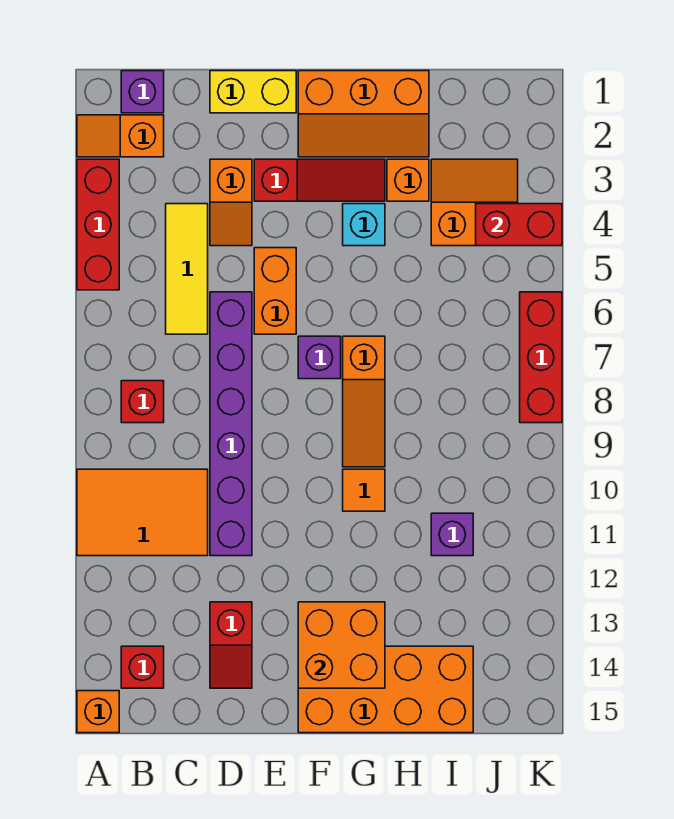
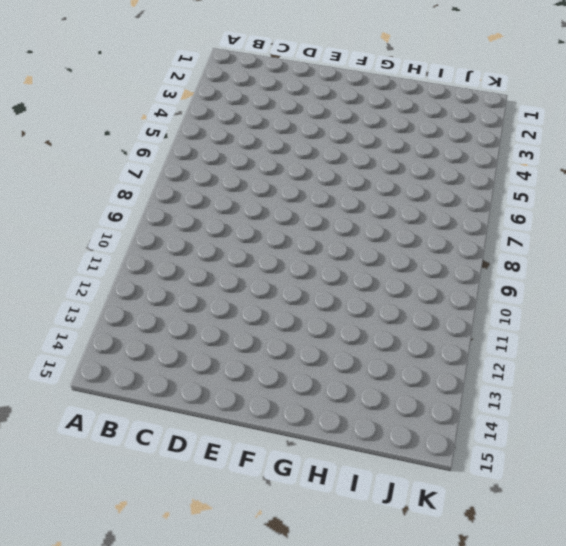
none -> orange slope A2:B2 level 1 top B
none -> red brick A3:A5 level 1
none -> orange tile A10:C11 level 1

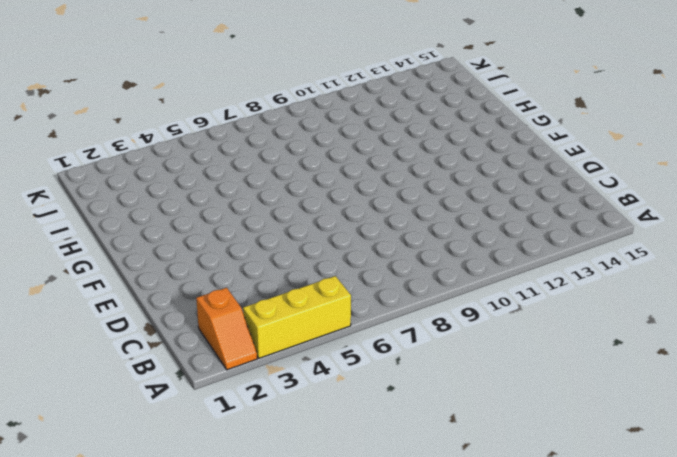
yellow brick A3:A5 level 1 -> red brick A3:A5 level 1
none -> orange tile A10:C11 level 1
none -> orange brick A15 level 1
none -> purple brick B1 level 1

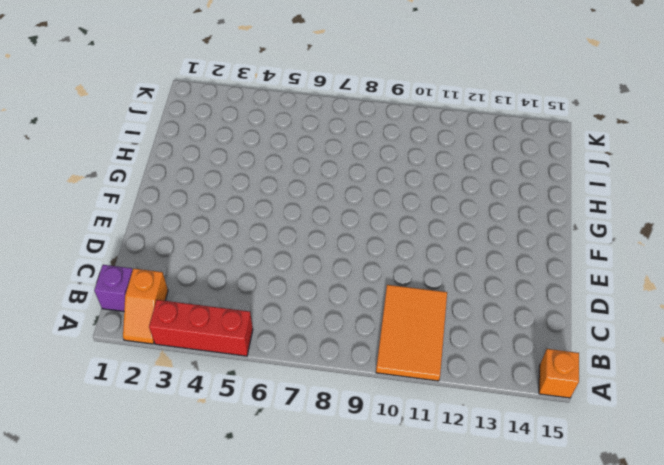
none -> red brick B8 level 1
none -> red brick B14 level 1
none -> yellow tile C4:C6 level 1

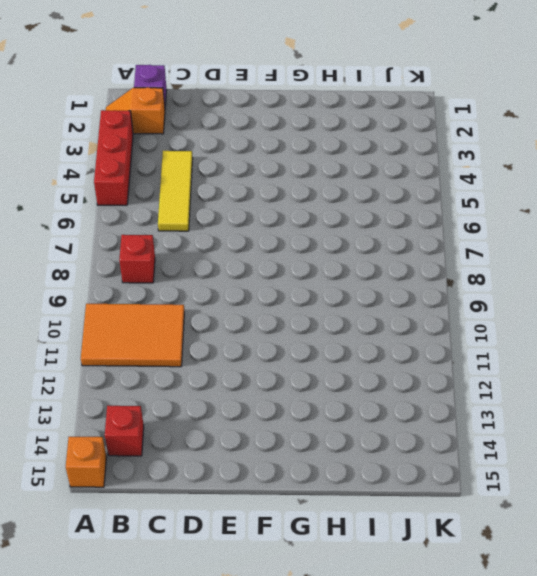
none -> yellow brick D1:E1 level 1
none -> orange slope D3:D4 level 1 top 3
none -> purple brick D6:D11 level 1

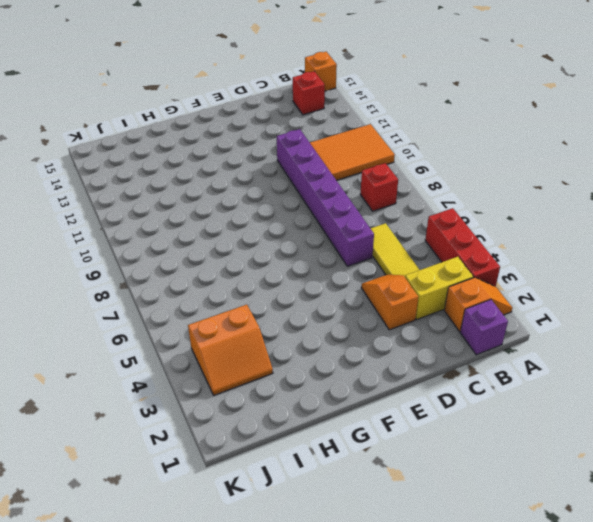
yellow brick B3:C3 level 1 -> yellow brick D1:E1 level 1
none -> red slope D13:D14 level 1 top 13
none -> red slope E3:G3 level 1 top E
none -> orange brick E5:E6 level 1

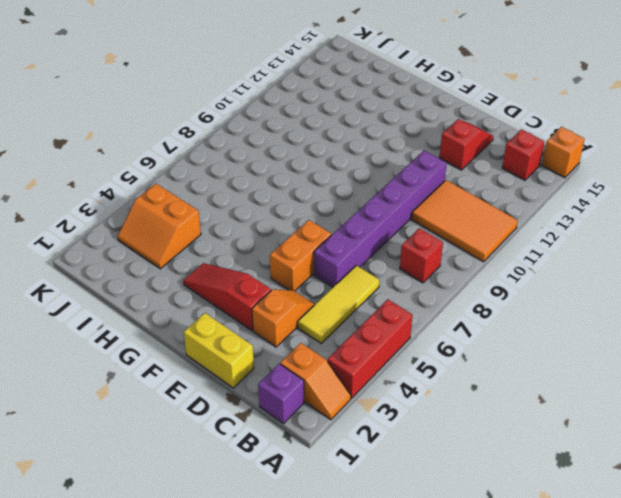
none -> orange slope F1:H2 level 1 top 1
none -> purple brick F7 level 1
none -> orange brick F14:I15 level 1

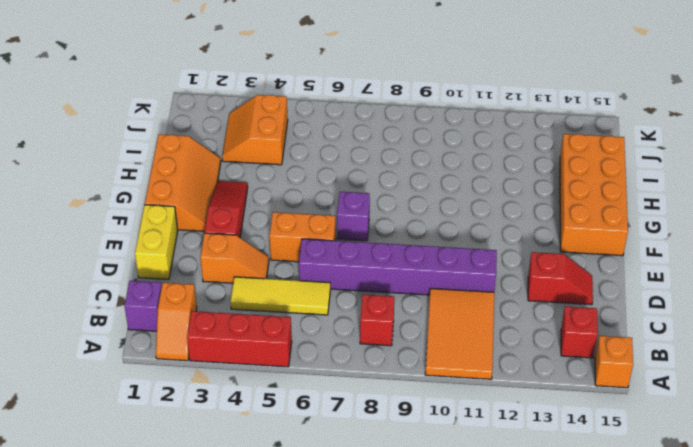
none -> cyan brick G4 level 1
none -> orange slope G7:G9 level 1 top 7
none -> orange tile G10 level 1

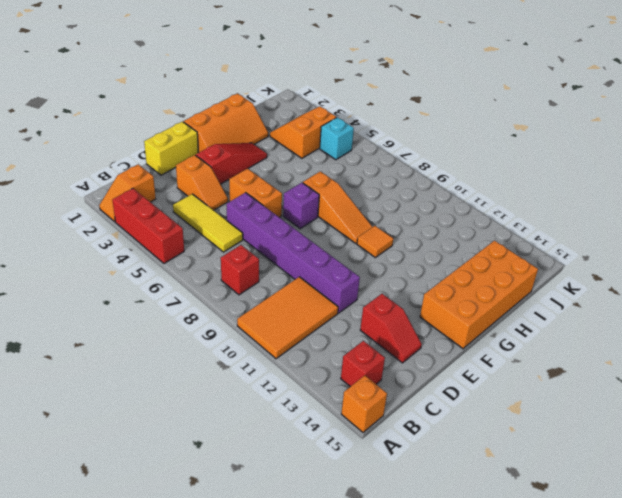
cyan brick J5 level 1 -> cyan brick G4 level 1
none -> purple brick B1 level 1
none -> orange brick H3 level 1
none -> purple brick I11 level 1

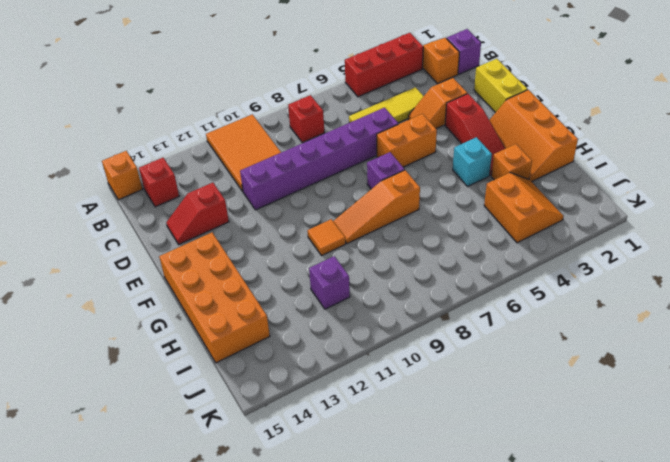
none -> red brick K6:K8 level 1
none -> orange brick F13:G14 level 2
none -> red brick J4:K4 level 2

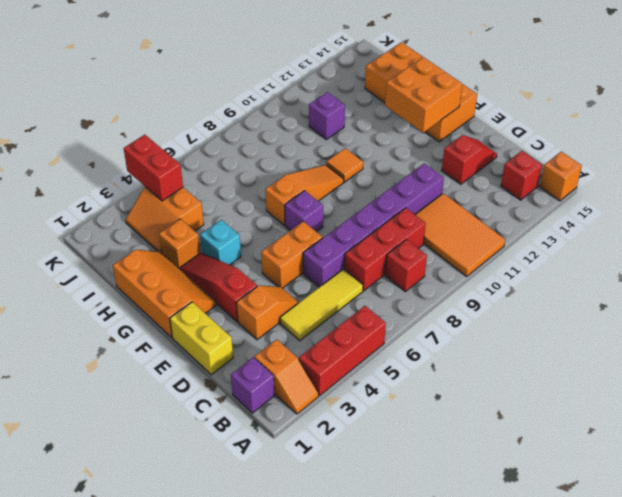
red brick C7:C9 level 1 -> red brick K6:K8 level 1

